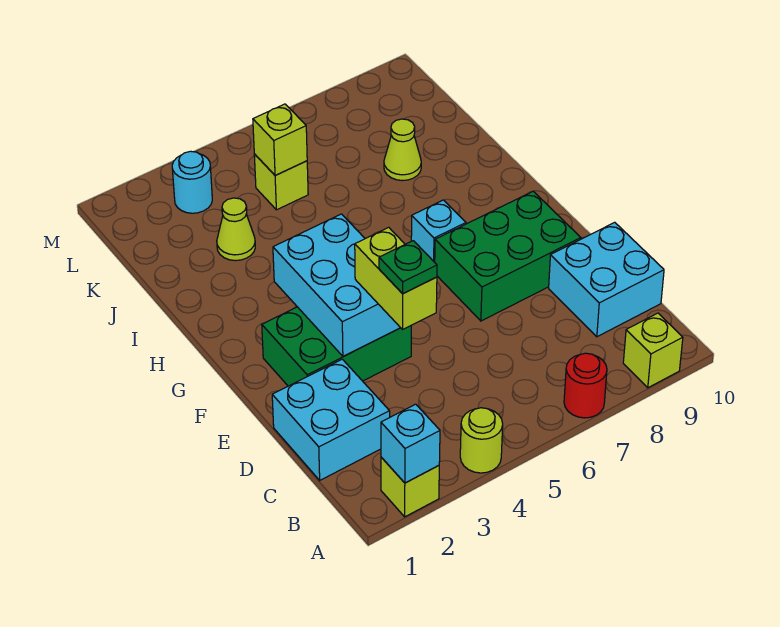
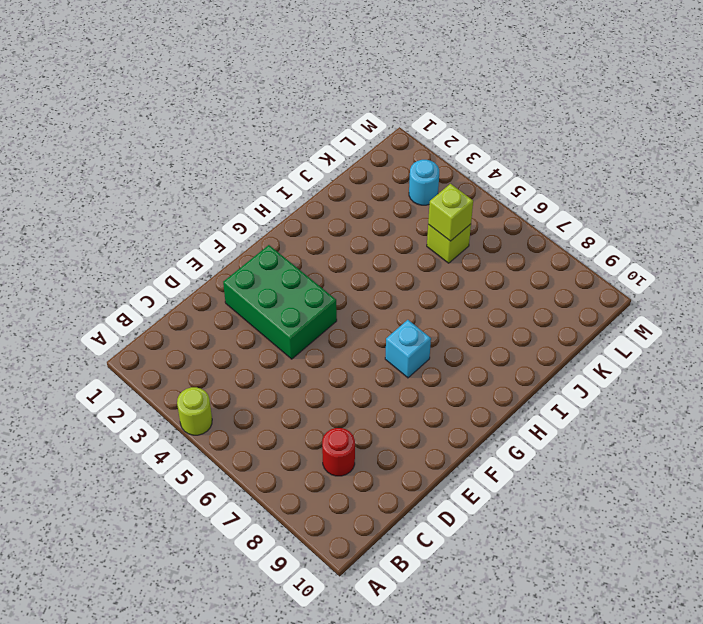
red round brick C8 level 1 -> red round brick A7 level 1
none -> lime brick A2 level 1
none -> lime brick A9 level 1
none -> cyan brick C1:D2 level 1

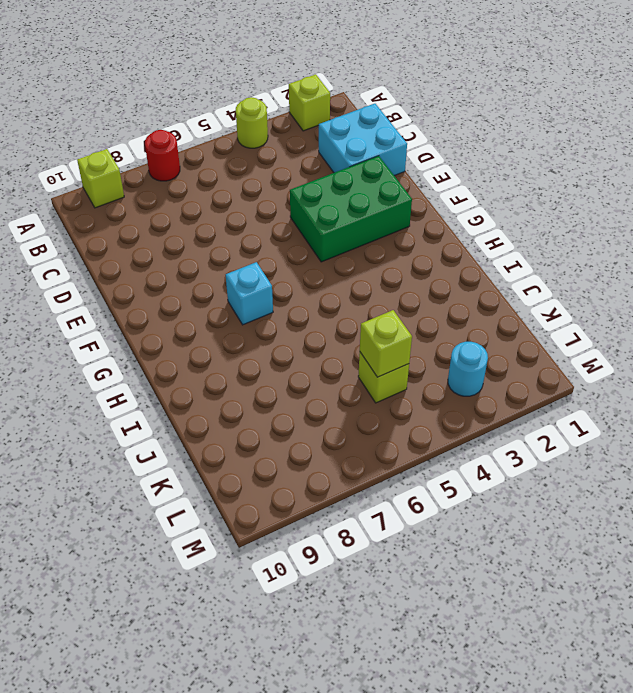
none -> cyan brick C9:D10 level 1
none -> green brick E7:F9 level 1
none -> lime cone J3 level 1

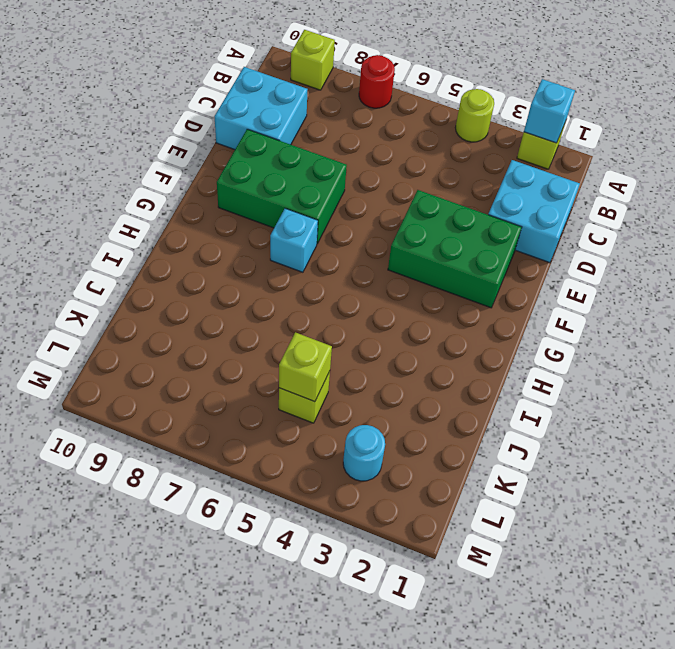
none -> lime cone J3 level 1
none -> lime cone J8 level 1
none -> cyan brick E3:G4 level 2

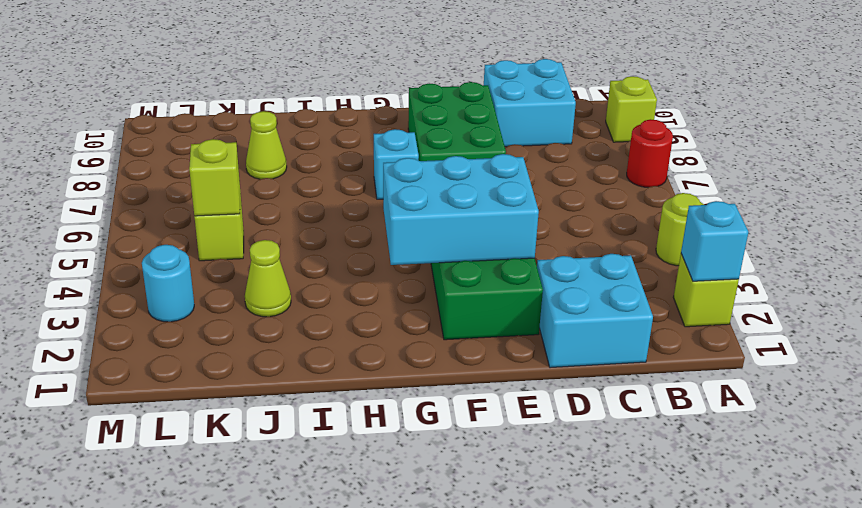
none -> lime brick D4:E4 level 3
none -> green plate D4 level 4

